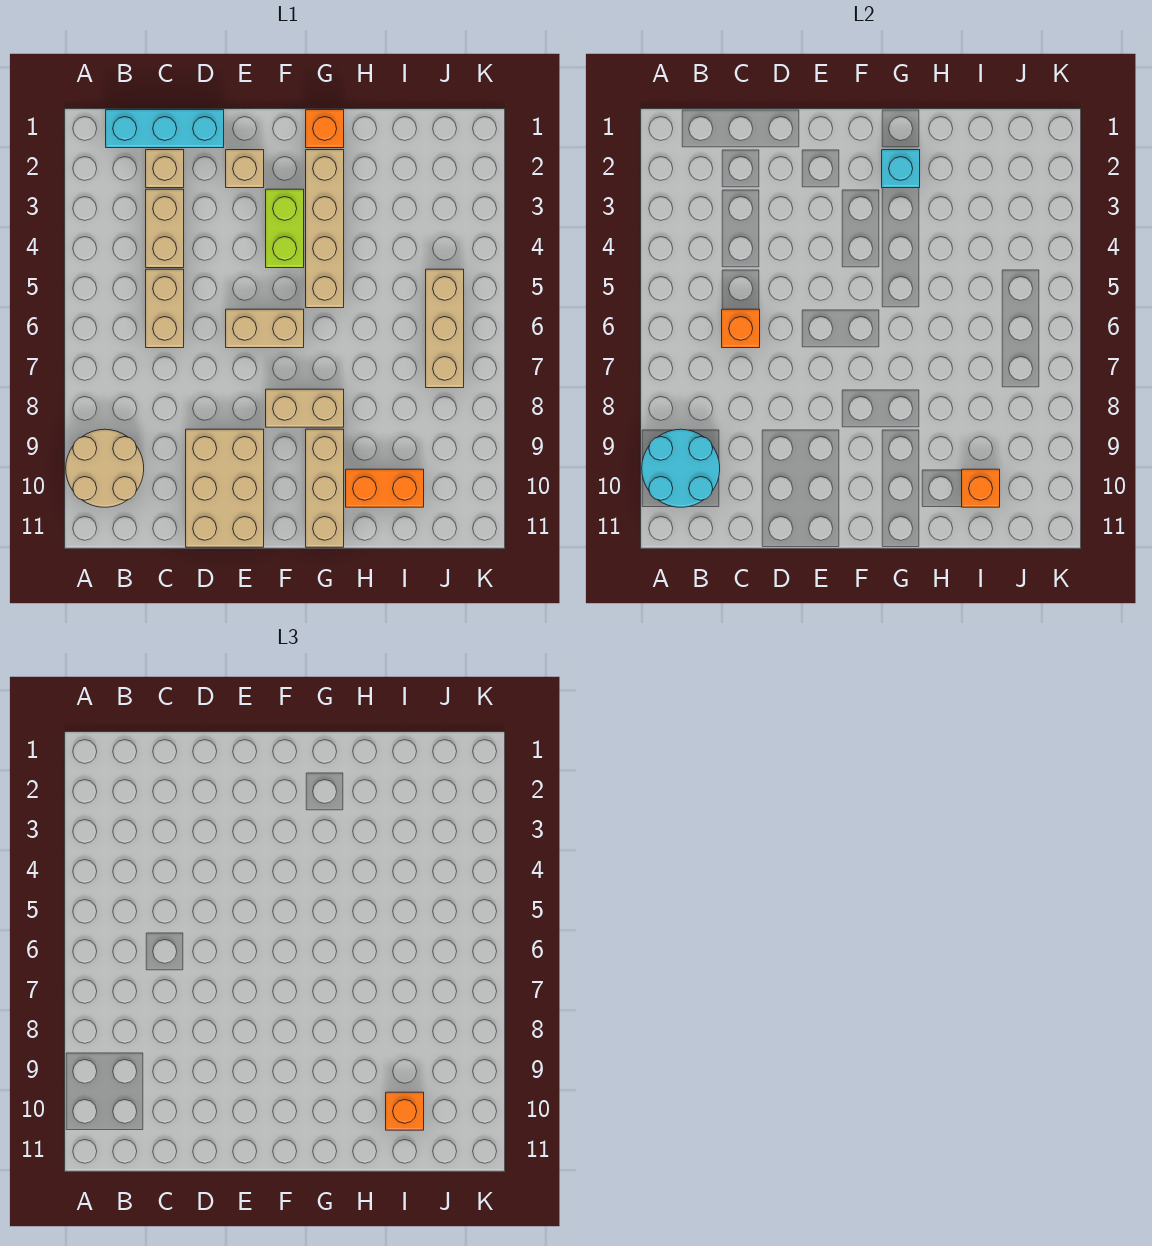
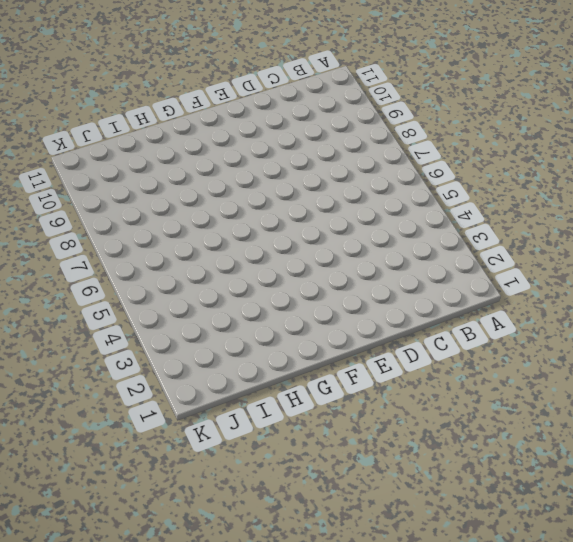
none -> tan round brick A9:B10 level 1
none -> cyan brick B1:D1 level 1
none -> tan brick C2 level 1

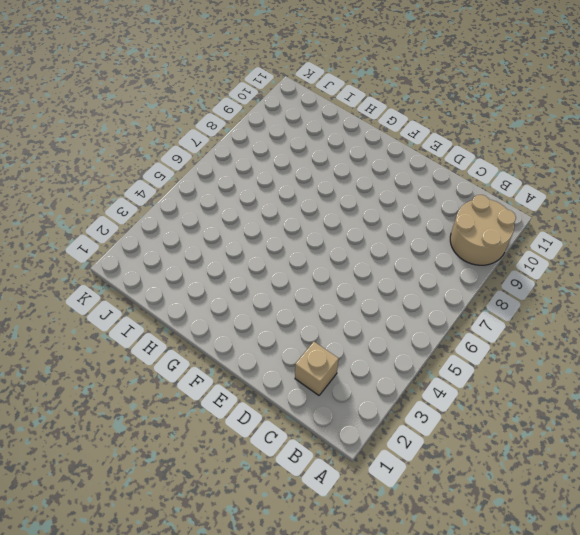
none -> cyan brick B1:D1 level 1
none -> tan brick C3:C4 level 1
none -> tan brick C5:C6 level 1

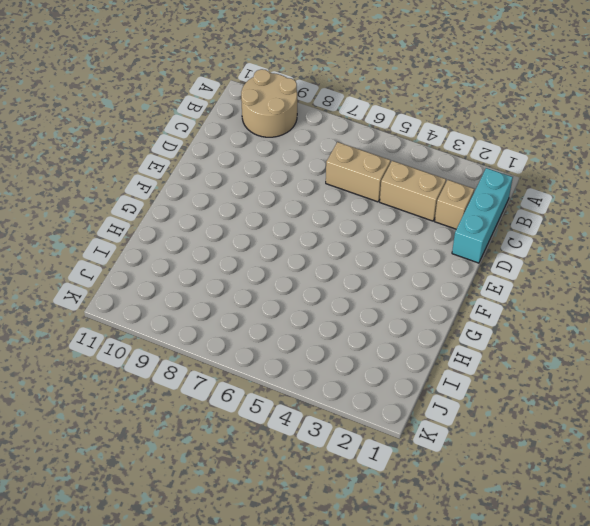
none -> tan brick D9:E11 level 1
none -> tan brick E2 level 1
none -> tan brick E6:F6 level 1

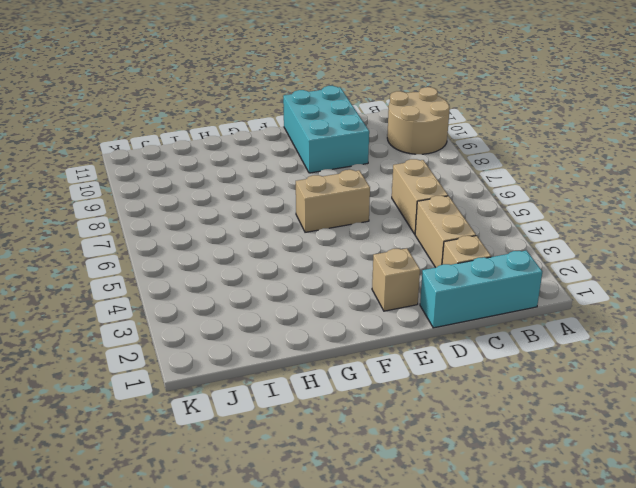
cyan brick D9:E11 level 1 -> tan brick D9:E11 level 1
none -> lime brick F3:F4 level 1
none -> tan brick F8:G8 level 1
none -> orange brick G1 level 1

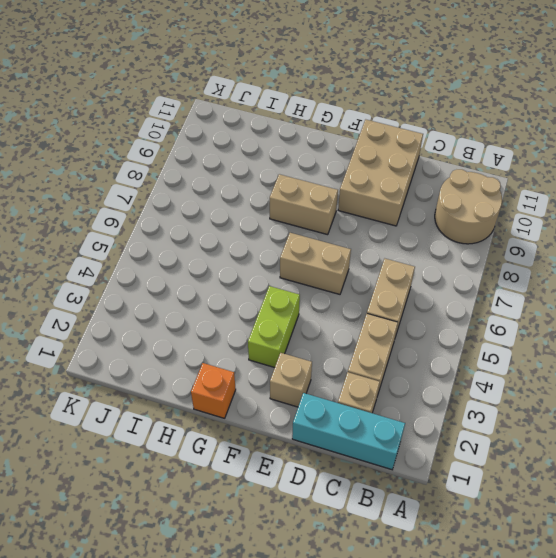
none -> tan brick G2:G5 level 1
none -> tan brick G9:G11 level 1
none -> orange brick H10:I10 level 1

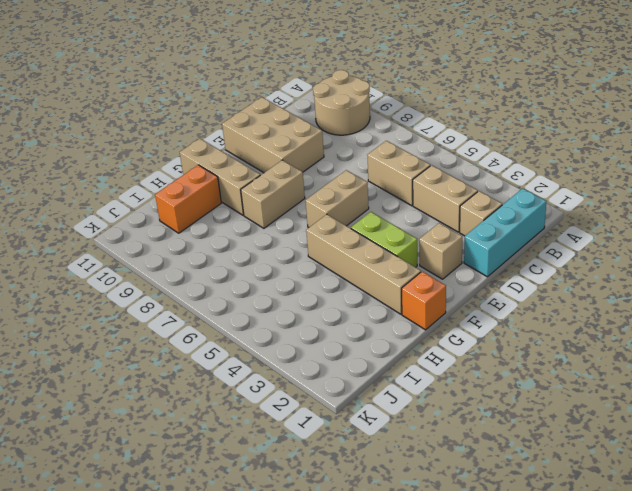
none -> tan brick J5:J7 level 1
none -> cyan round brick A9:B10 level 2
none -> orange brick C6 level 2

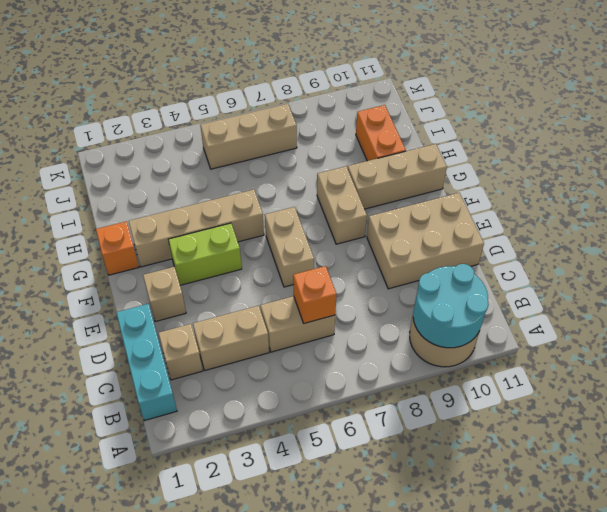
none -> cyan brick G2 level 2
none -> orange brick I10 level 2
none -> orange brick I10 level 3

